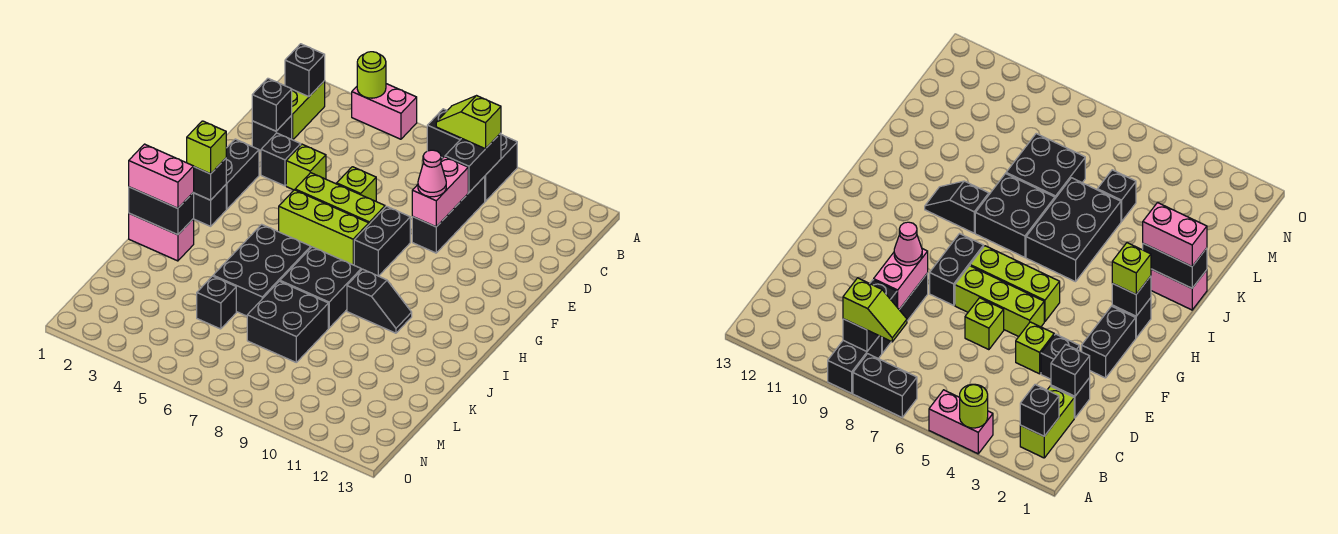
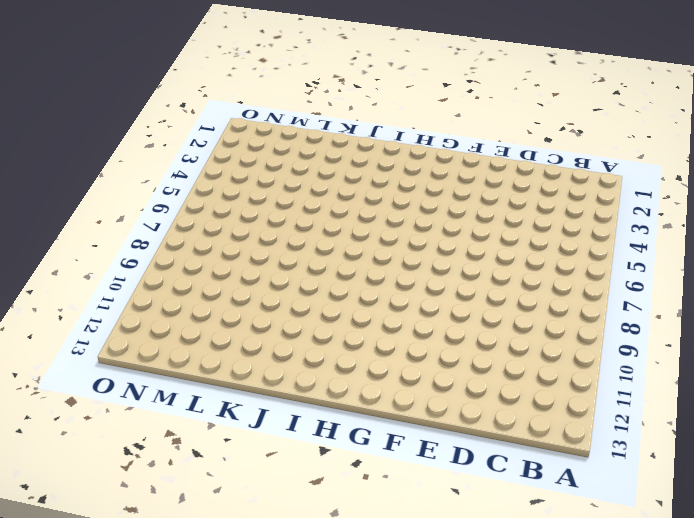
none -> pink brick A4:A5 level 1
none -> black brick A7:A8 level 1
none -> black brick A9:B9 level 1
none -> lime brick B2:C2 level 1

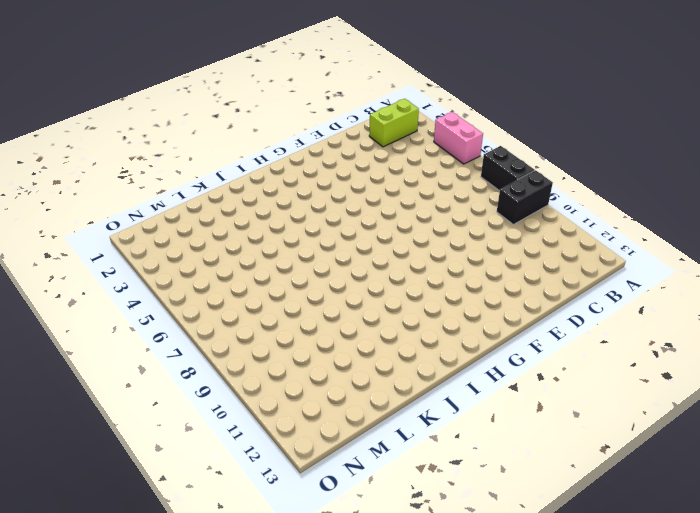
none -> black brick C9:E9 level 1
none -> black brick D2 level 1
none -> black brick E3 level 1
none -> lime brick E4 level 1

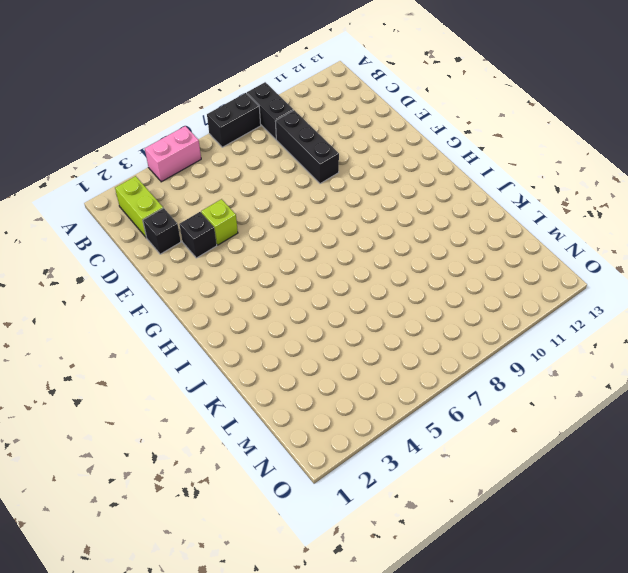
none -> lime brick E6 level 1
none -> black brick F2:G2 level 1
none -> lime brick F5:F7 level 1
none -> black brick F8:G8 level 1

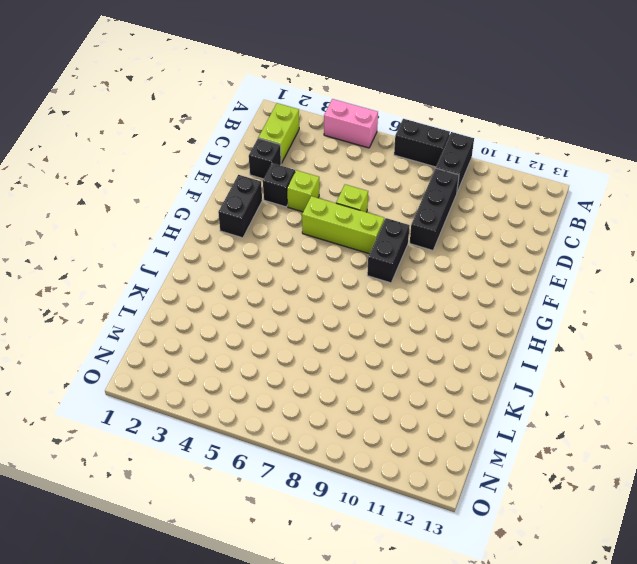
none -> lime brick G5:G7 level 1
none -> black brick H2 level 1
none -> black brick I5:K6 level 1
none -> black brick I7:J8 level 1

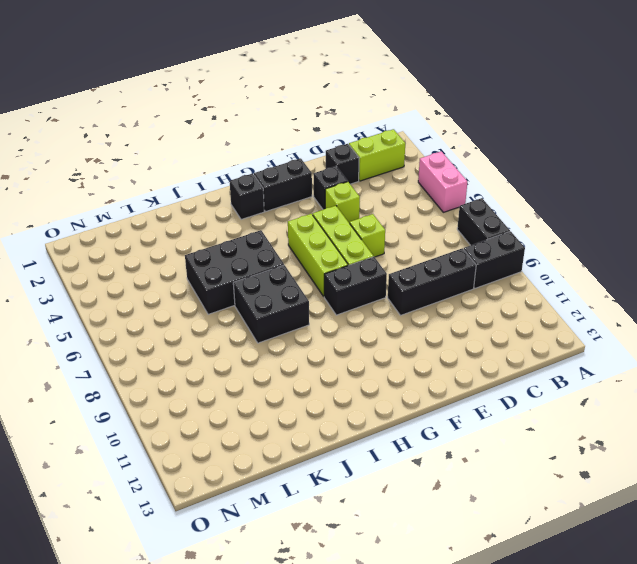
none -> black slope I9:I10 level 1 top 9
none -> pink brick J1:J2 level 1
none -> black brick K7:L8 level 1
none -> black brick L5 level 1

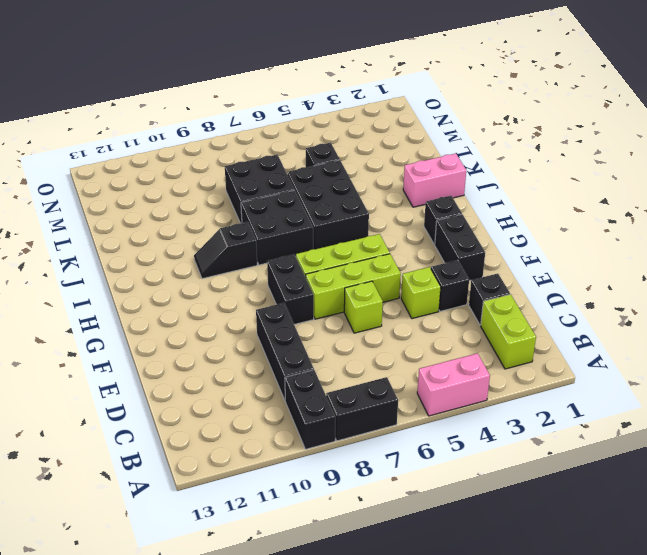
none -> lime round brick A4 level 2
none -> black brick B2 level 2
none -> black brick B9:C9 level 2
none -> black brick D2 level 2

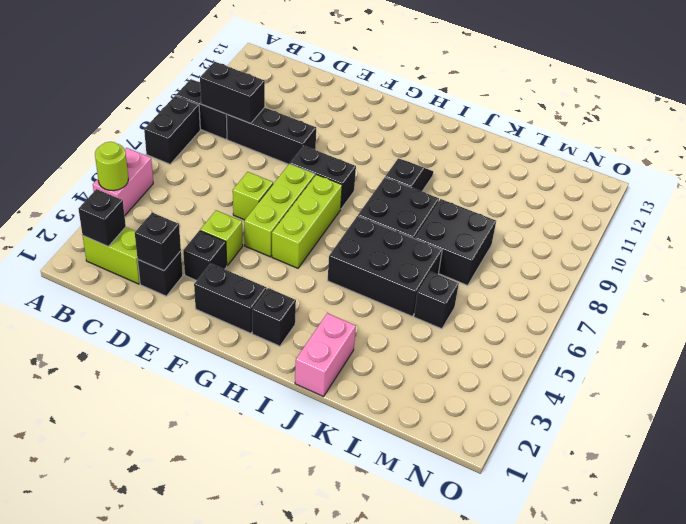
none -> pink brick D9:E9 level 2
none -> black brick H2 level 2
none -> black brick J1:J2 level 2
none -> lime slope B8:B9 level 3 top 9

